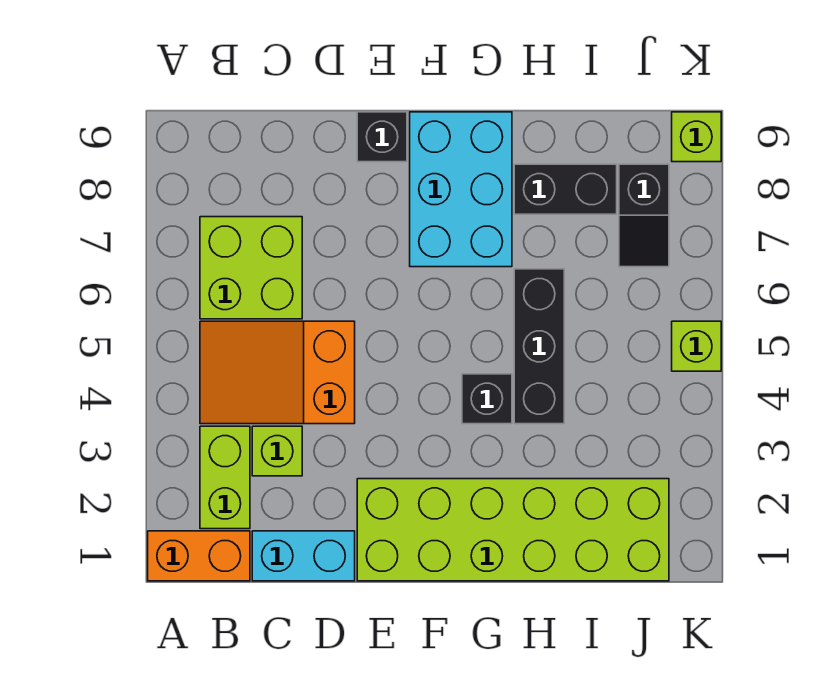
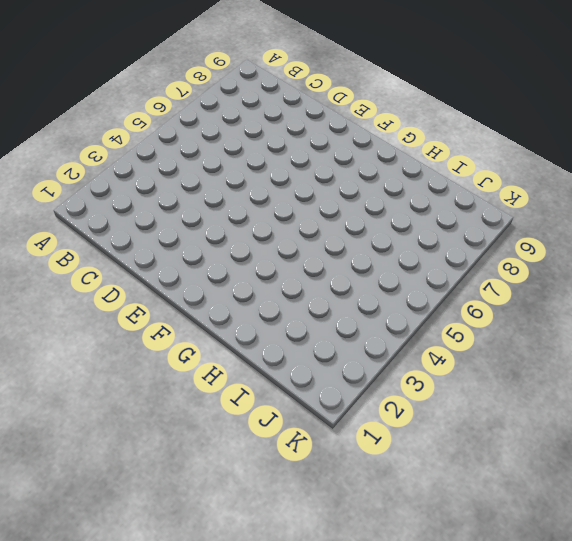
none -> orange brick A1:B1 level 1
none -> lime brick B2:B3 level 1
none -> orange slope B4:D5 level 1 top D

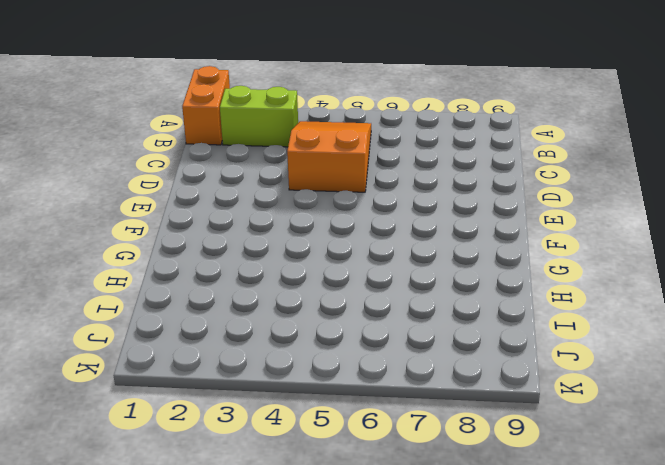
none -> lime brick B6:C7 level 1
none -> cyan brick C1:D1 level 1
none -> lime brick C3 level 1

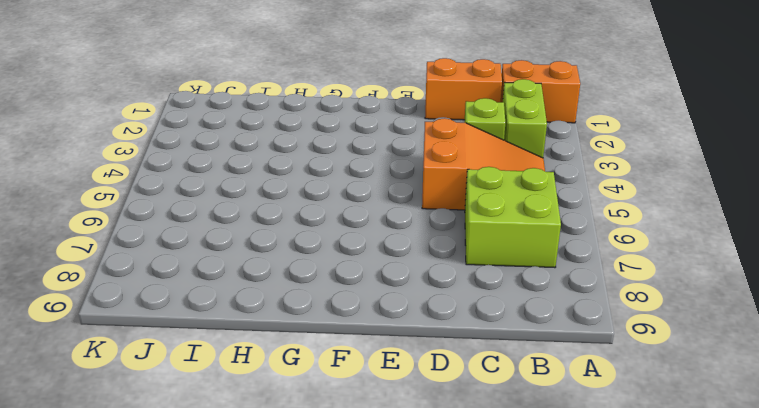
orange brick C1:D1 level 1 -> cyan brick C1:D1 level 1
none -> lime brick E1:J2 level 1
none -> black brick E9 level 1
none -> cyan brick F7:G9 level 1

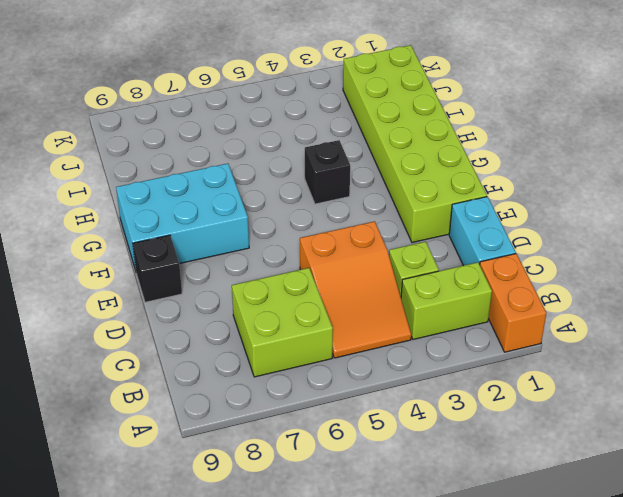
none -> black brick H4:H6 level 1
none -> black brick H8:I8 level 1
none -> black slope J7:J8 level 1 top 8

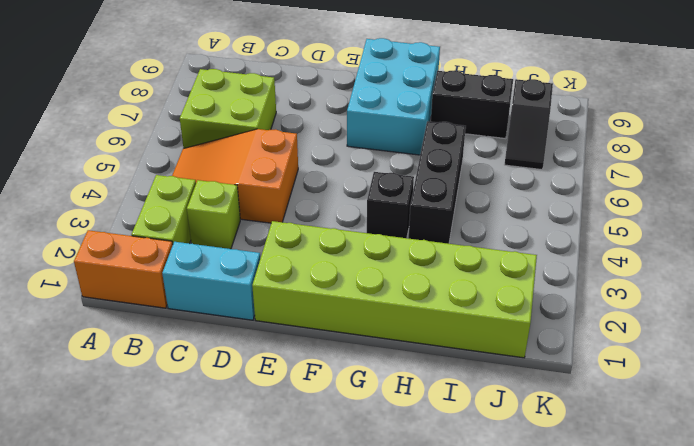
none -> black brick E9 level 1
none -> lime brick K5 level 1
none -> lime brick K9 level 1

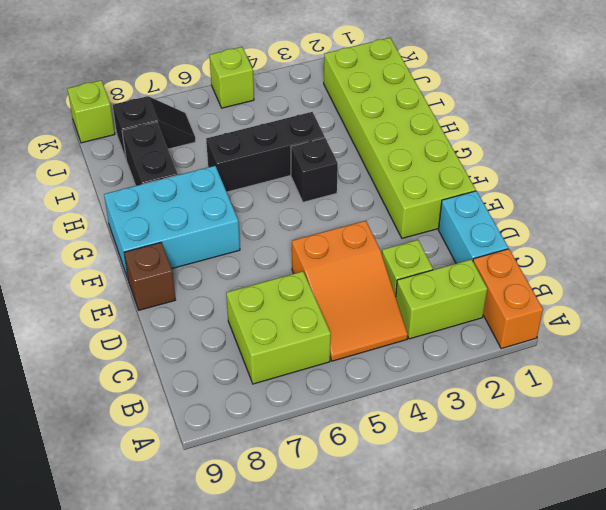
brown brick E9 level 1 -> black brick E9 level 1

